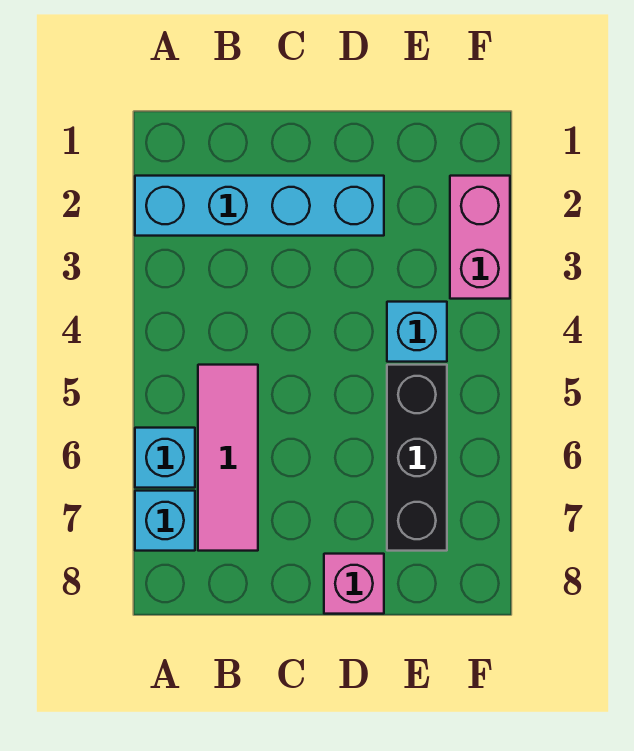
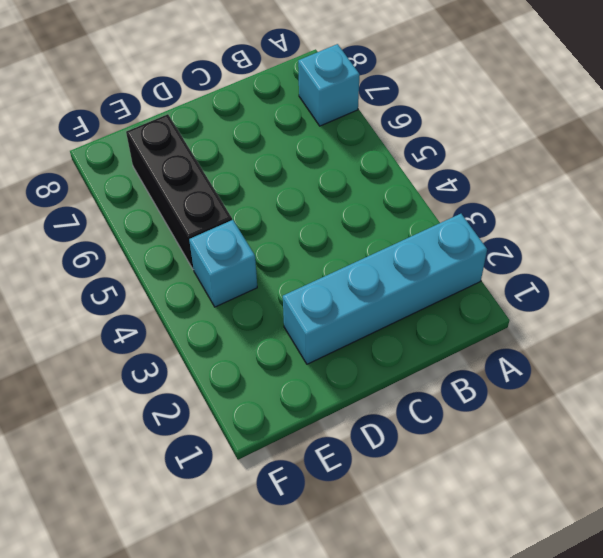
none -> cyan brick A6 level 1
none -> pink tile B5:B7 level 1

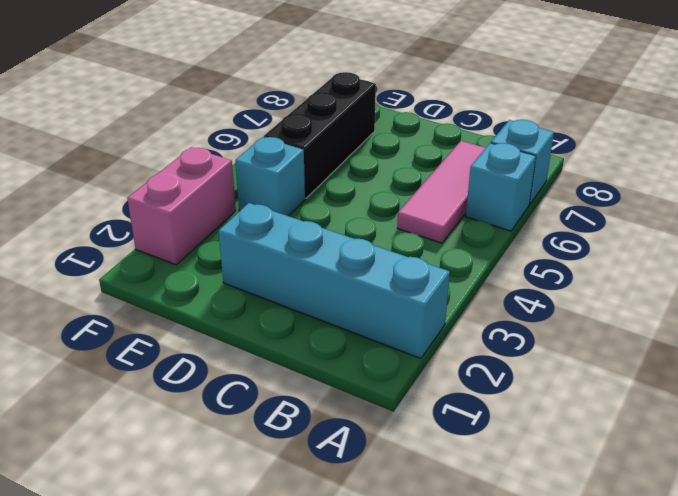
none -> pink brick D8 level 1

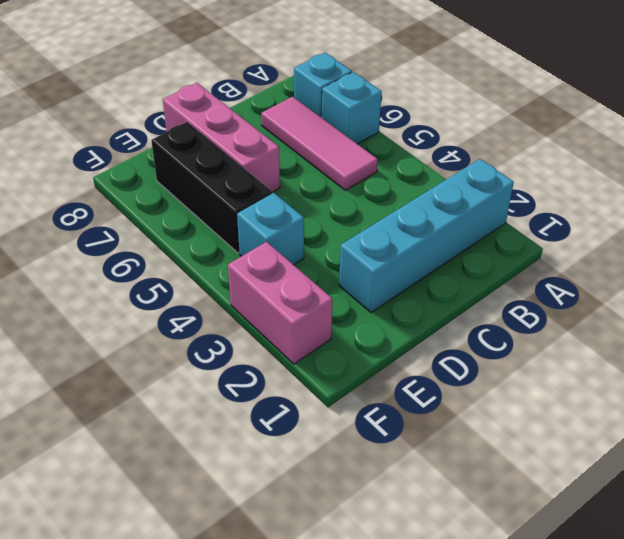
pink brick D6:D8 level 1 -> pink brick D8 level 1

